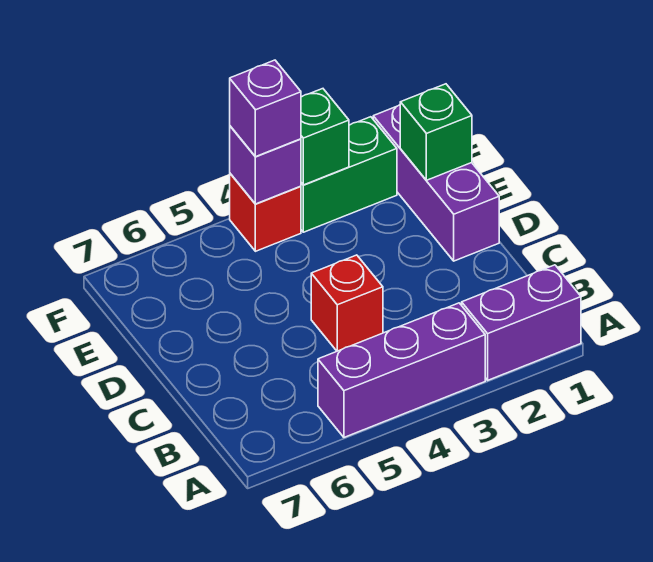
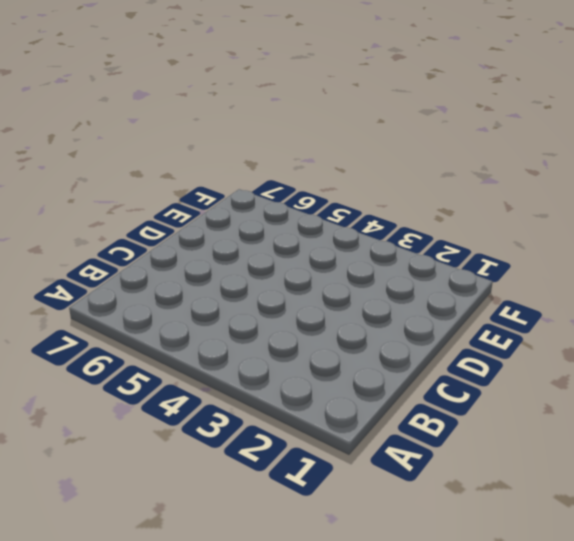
none -> purple brick A1:A2 level 1
none -> purple brick A3:A5 level 1

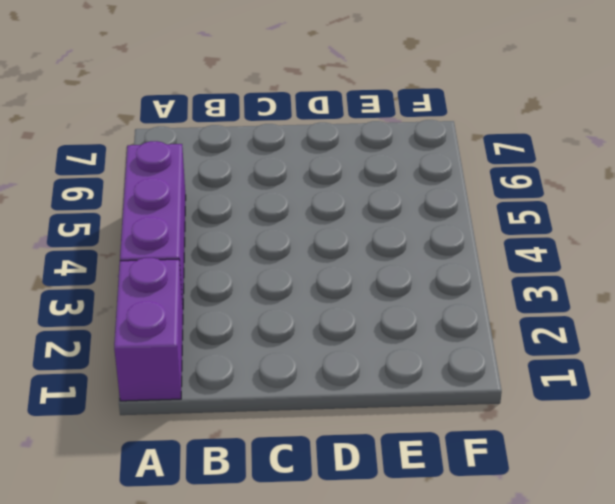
none -> red brick C4 level 1
none -> purple brick D1:F1 level 1

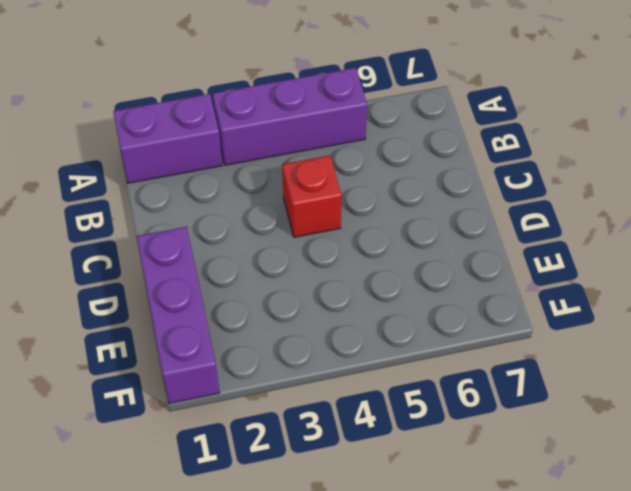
none -> green brick F2:F3 level 1
none -> red brick F4 level 1

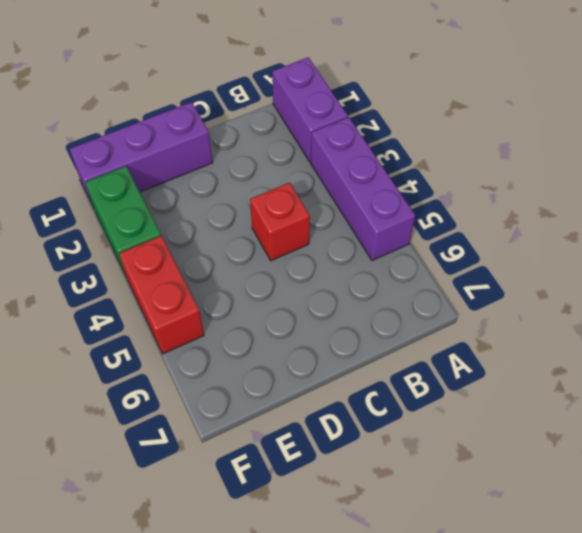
red brick F4:F5 level 1 -> red brick F4 level 1
none -> green brick E1 level 2
none -> green brick F3 level 2

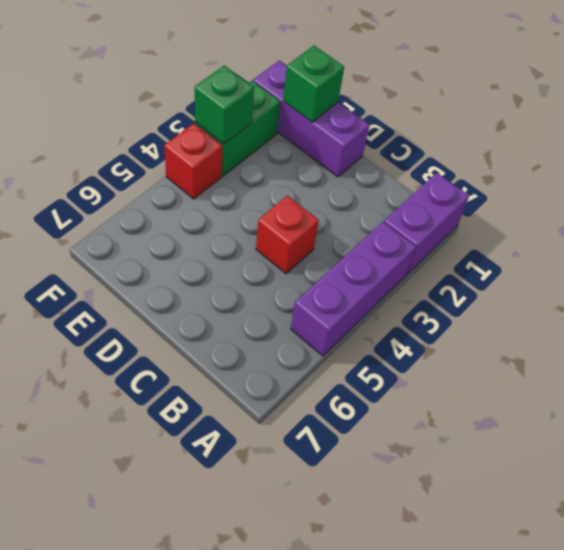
none -> purple brick F4 level 2
none -> purple brick F4 level 3

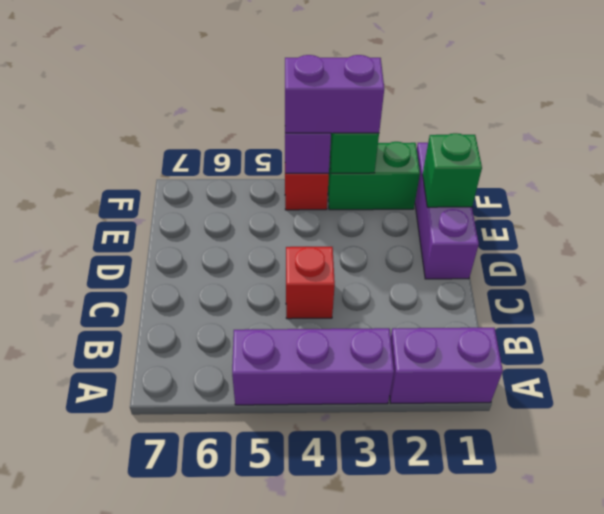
purple brick F3:F4 level 3 -> purple brick F4 level 3

